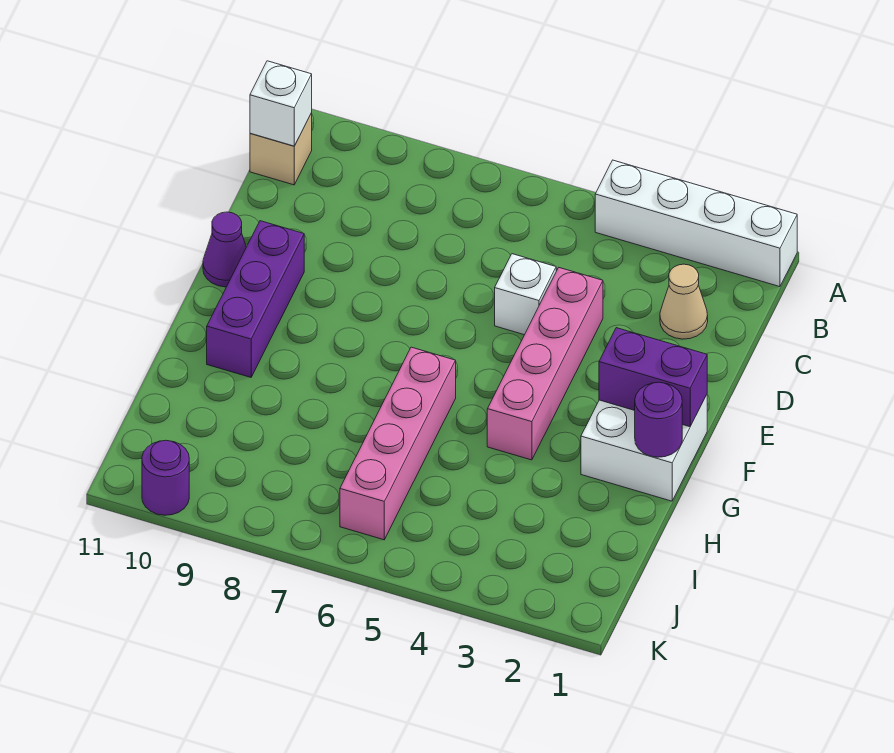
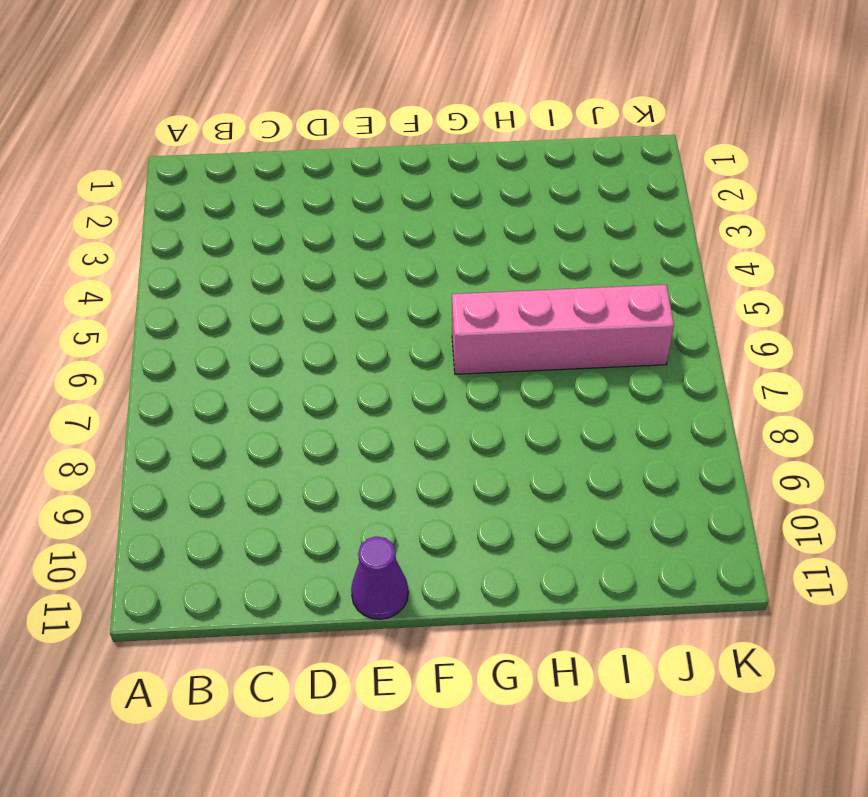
none -> white brick A1:A4 level 1
none -> tan brick B11 level 1
none -> tan cone C2 level 1

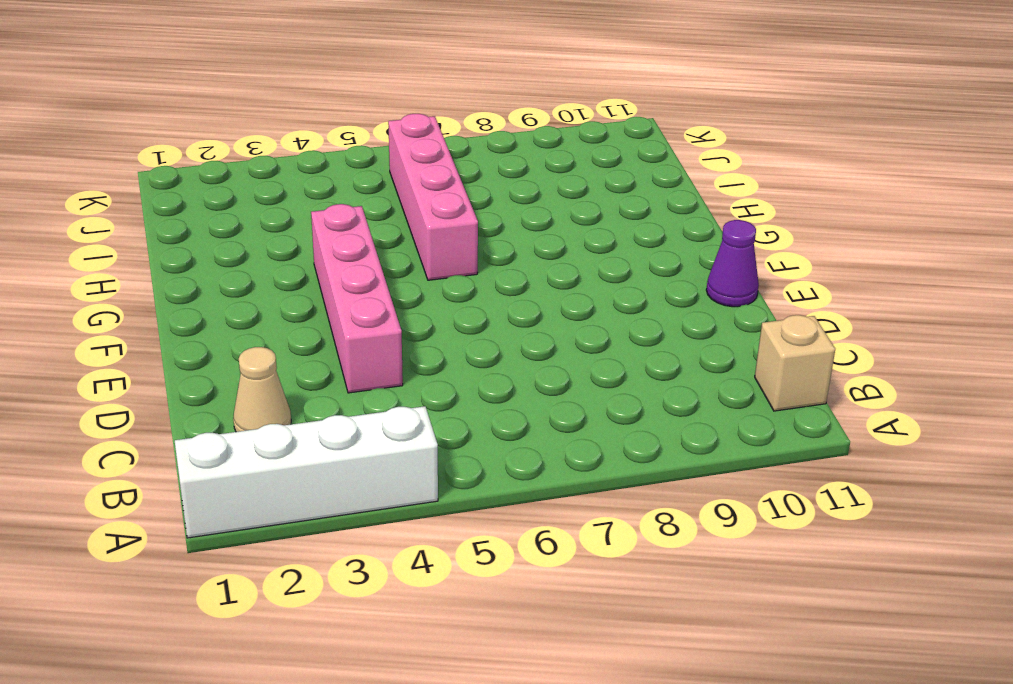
none -> white brick D5 level 1
none -> purple brick E10:G10 level 1
none -> white brick F1:G2 level 1

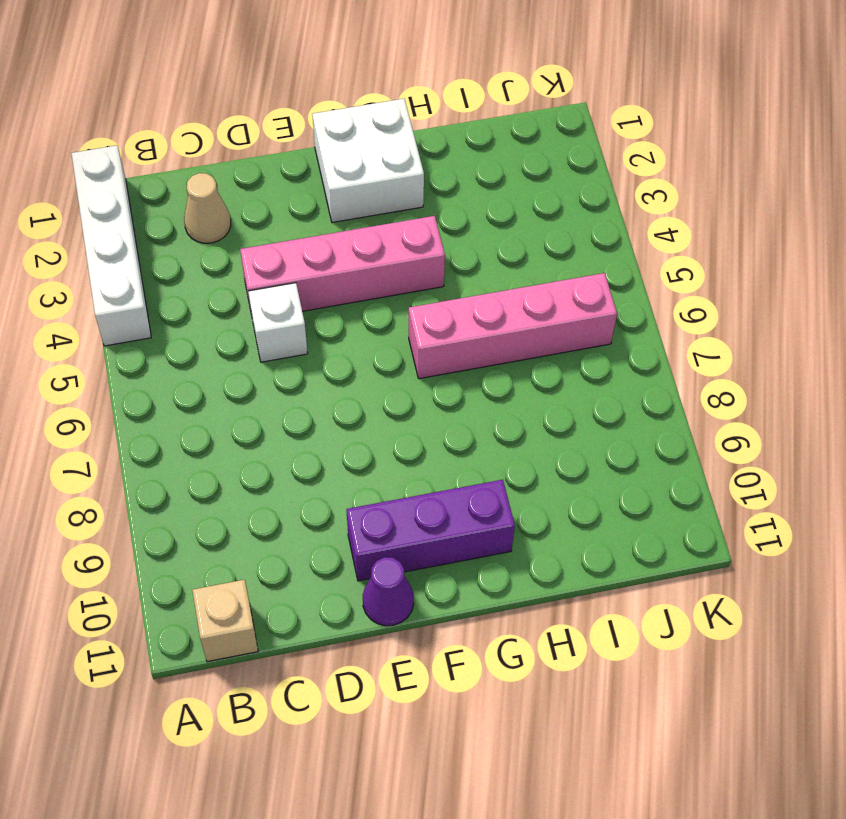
none -> purple round brick K10 level 1
none -> white brick B11 level 2
none -> purple brick F1:F2 level 2

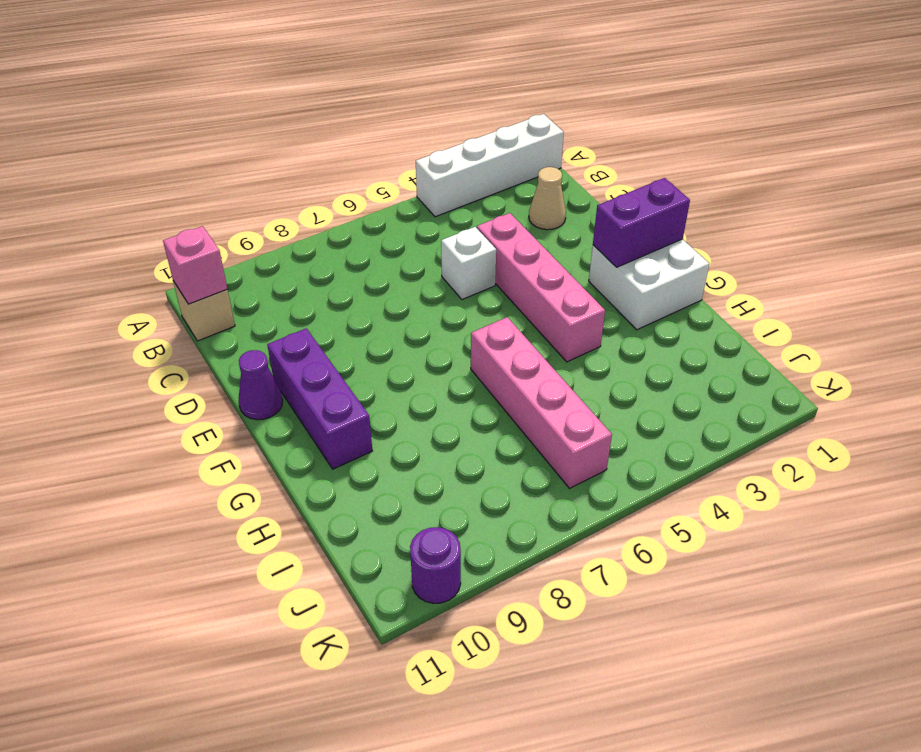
pink brick B11 level 2 -> white brick B11 level 2
none -> purple round brick G1 level 2

